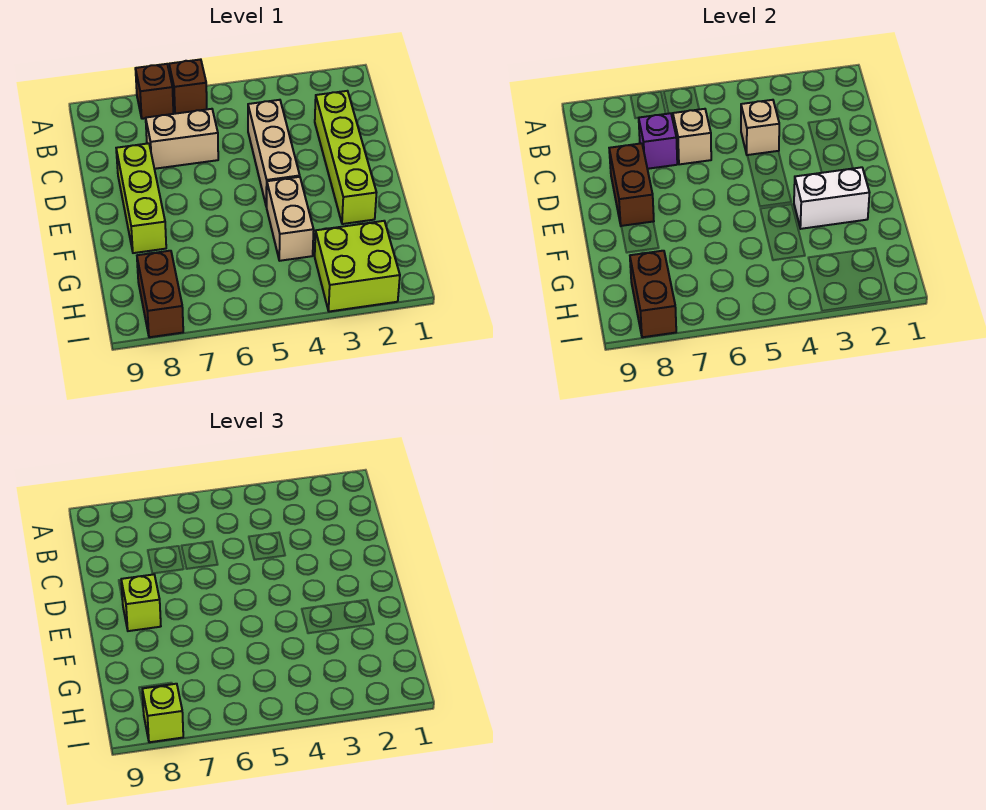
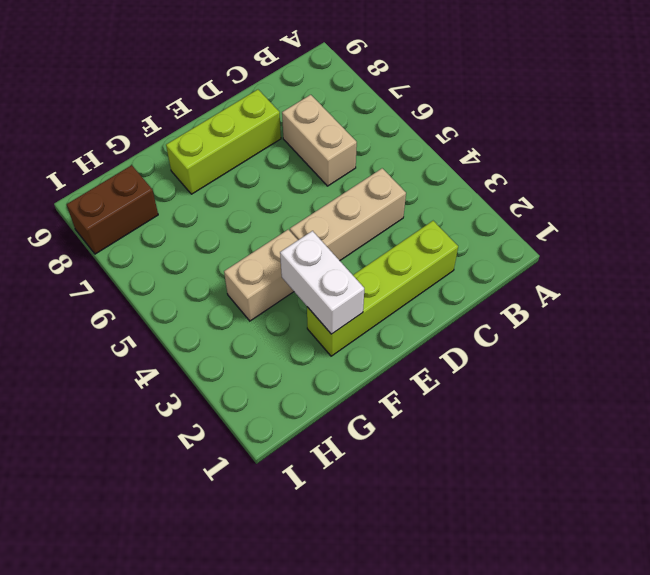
none -> brown brick A6 level 1
none -> brown brick A7 level 1
none -> lime brick H2:I3 level 1

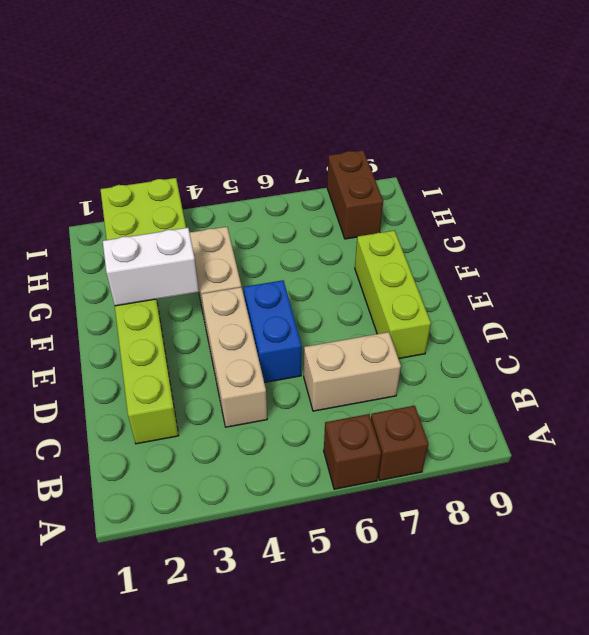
blue brick D5:E5 level 1 -> none
none -> tan brick C4 level 2
none -> tan brick C6 level 2
none -> purple brick C7 level 2

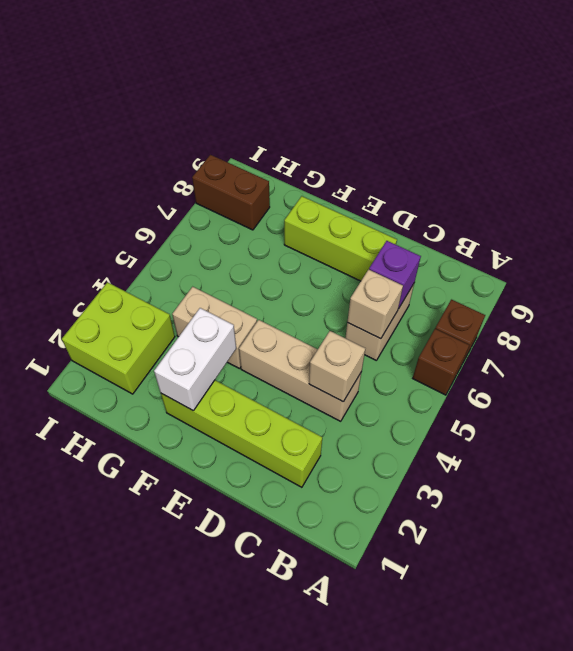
none -> brown brick D8:E8 level 2
none -> brown brick H8:I8 level 2
none -> lime brick E8 level 3

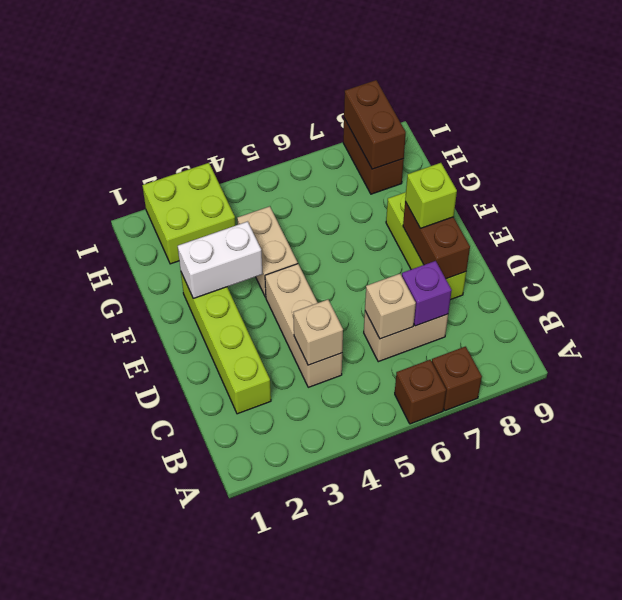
none -> lime brick I8 level 3

